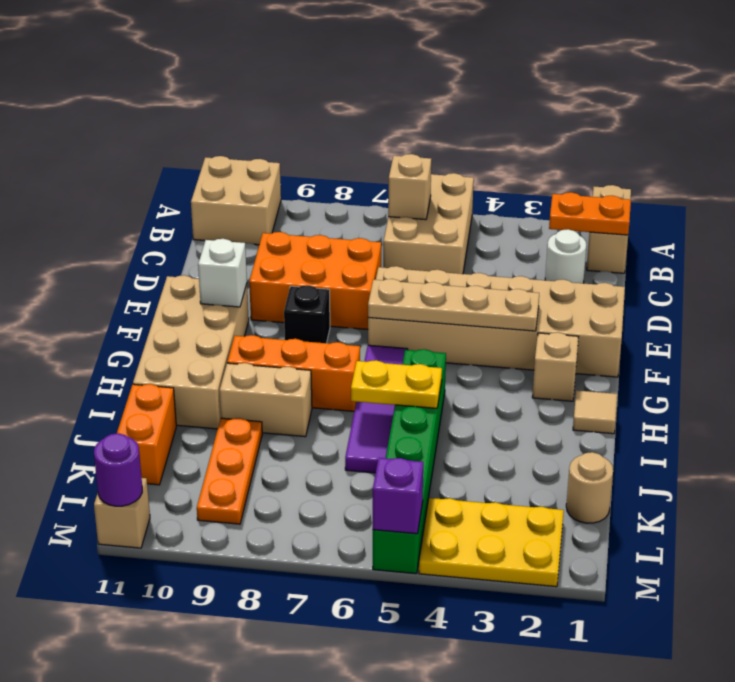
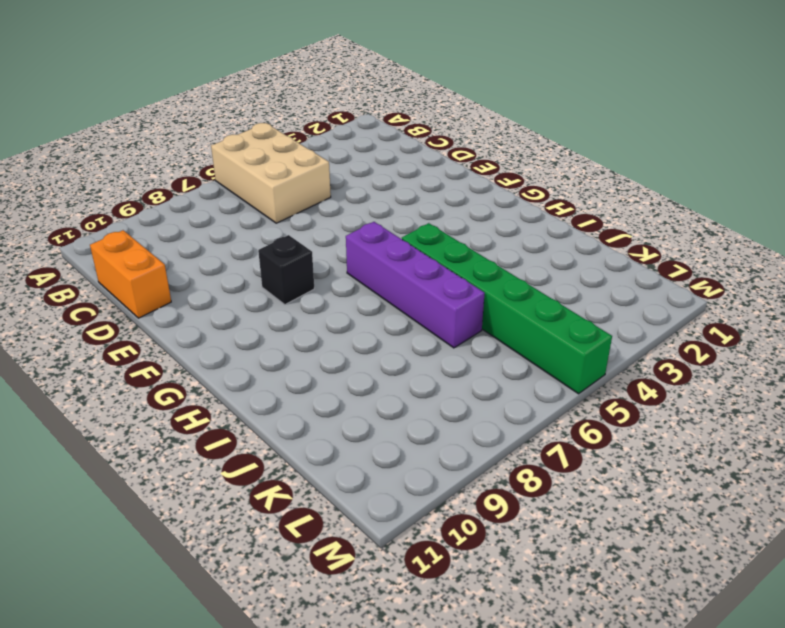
orange brick C11:D11 level 1 -> orange brick J11:K11 level 1
purple brick G6:J6 level 1 -> purple tile G6:J6 level 1
none -> tan brick A1:B1 level 1
none -> tan brick A10:B11 level 1
none -> white round brick C2 level 1

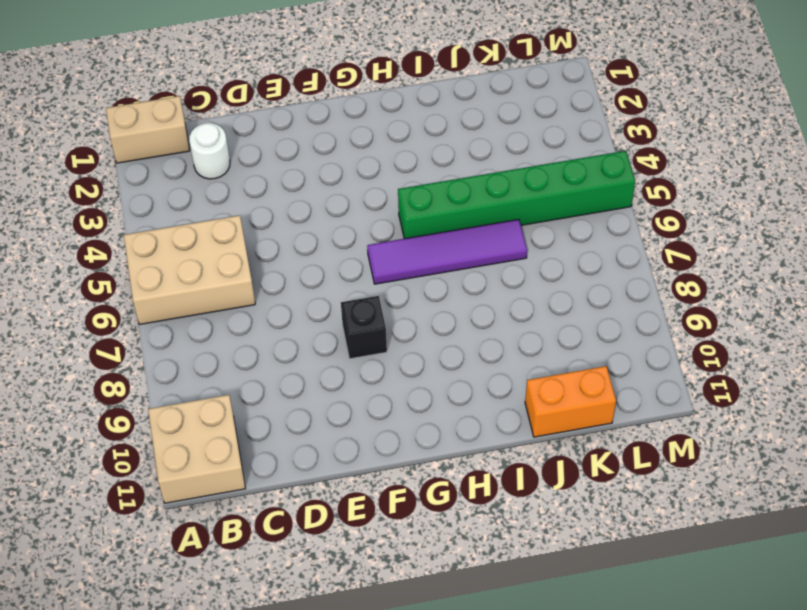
none -> orange brick D7:E9 level 1
none -> tan brick E1:F6 level 1
none -> tan brick F10:I11 level 1

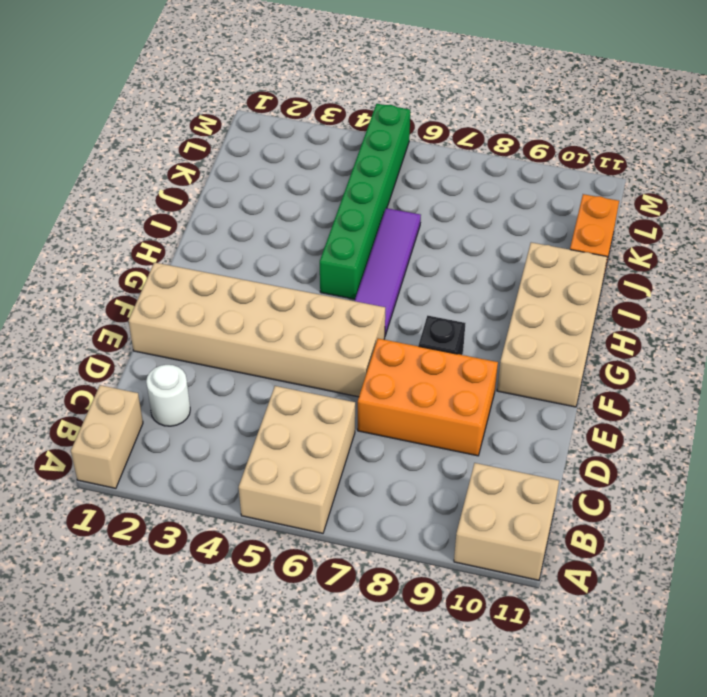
none -> tan brick G2 level 1
none -> tan tile H1 level 1
none -> orange brick H7:H9 level 1

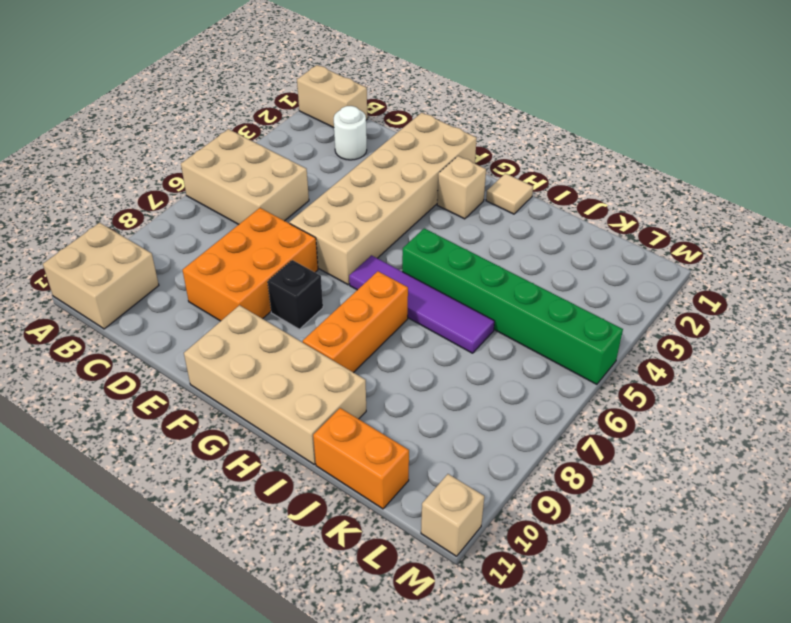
none -> tan brick I8:I9 level 1
none -> orange plate J9:L9 level 1
none -> tan round brick K1 level 1

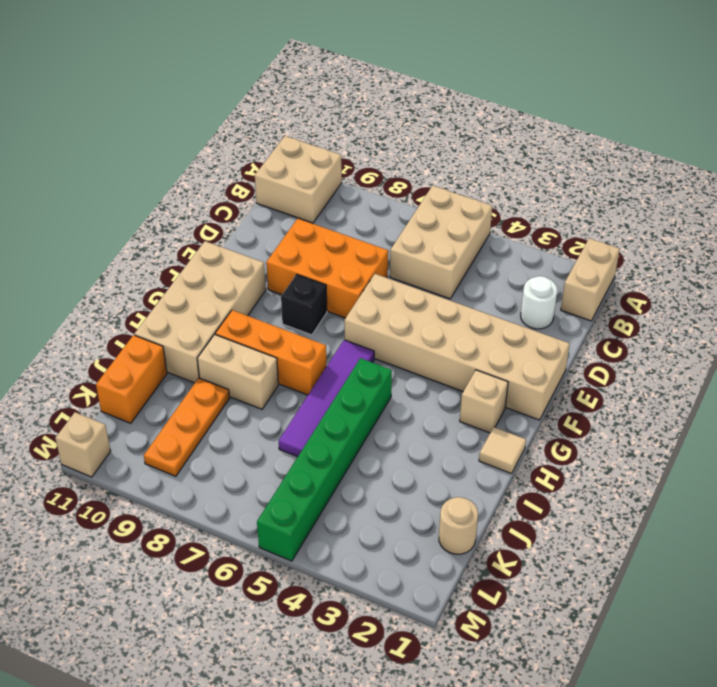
none -> yellow plate L2:M4 level 1
none -> orange plate B1:B2 level 2
none -> tan brick B6 level 2

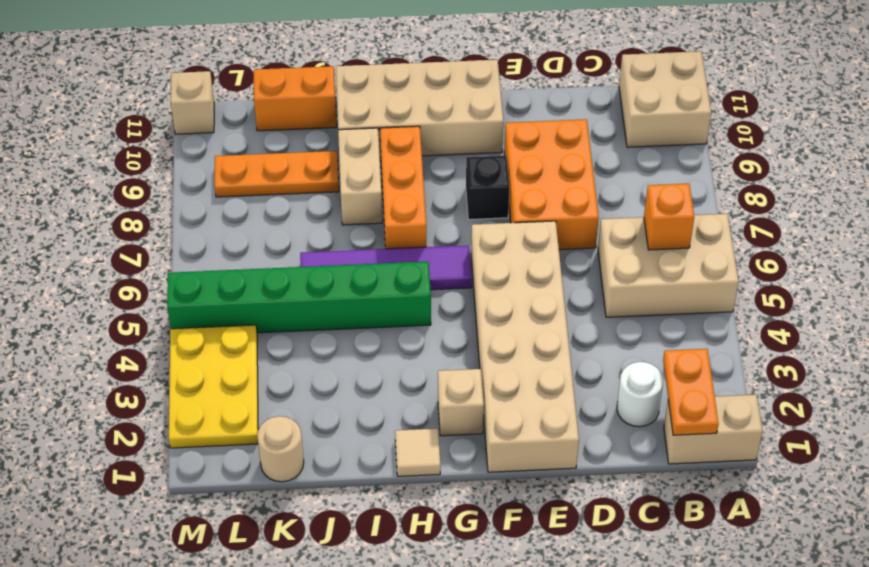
orange brick B6 level 2 -> tan brick B6 level 2
none -> tan plate F3:F6 level 2
none -> white brick F10 level 2
none -> yellow plate I5:I6 level 2

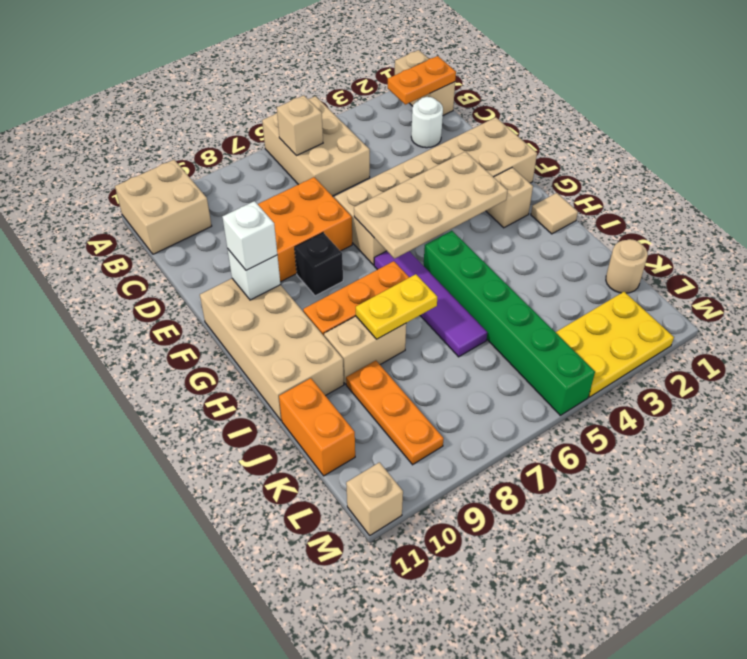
tan plate F3:G6 level 2 -> tan plate F3:F6 level 2
white brick F10 level 3 -> none
yellow plate I7:I8 level 2 -> yellow plate I5:I6 level 2
none -> purple brick M5 level 2
none -> purple round brick M11 level 2

